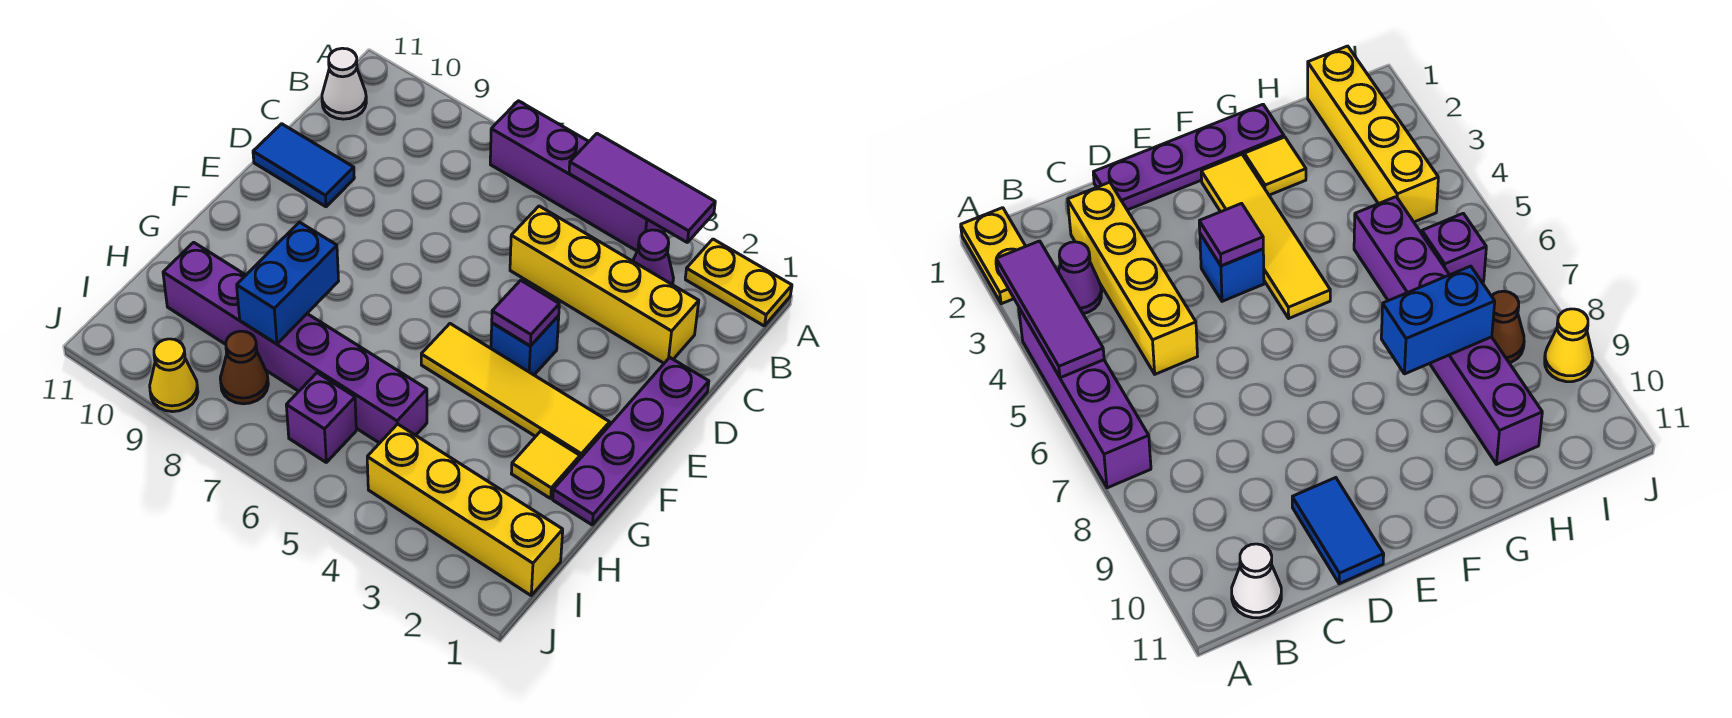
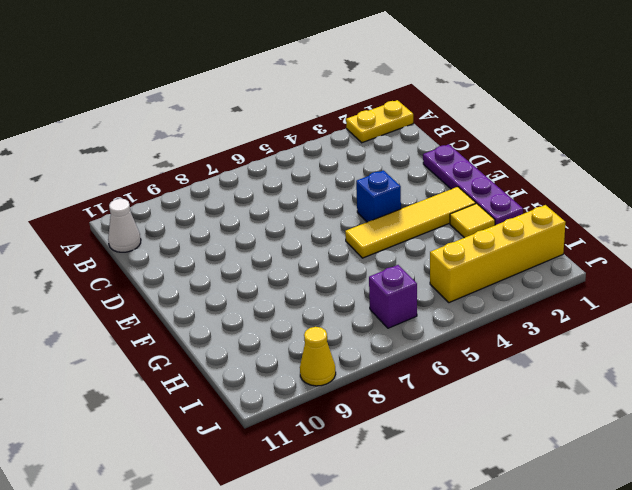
none -> purple brick A4:A7 level 1
none -> purple cone B3 level 1
none -> yellow brick C2:C5 level 1

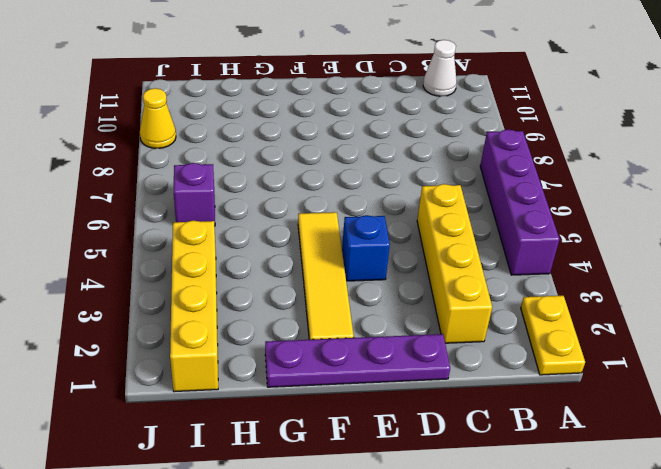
none -> purple cone B3 level 1
none -> blue tile D10:D11 level 1
none -> yellow tile G2 level 1

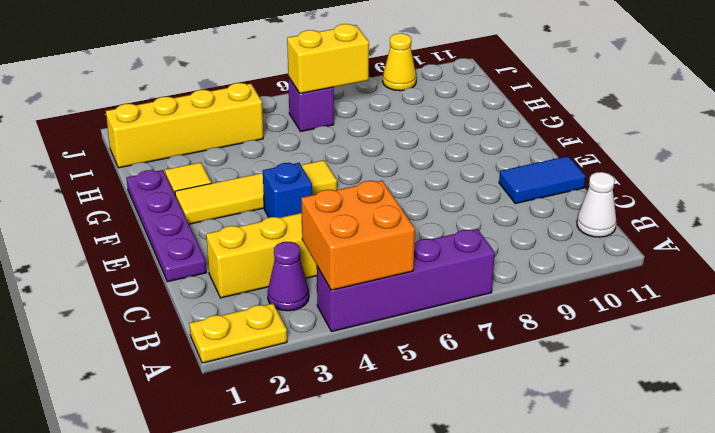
orange brick A4:B5 level 2 -> purple tile A3:A5 level 2
yellow brick I6:I7 level 2 -> none
none -> purple brick H5:H10 level 1
none -> brown cone I8 level 1
none -> purple tile E4 level 2

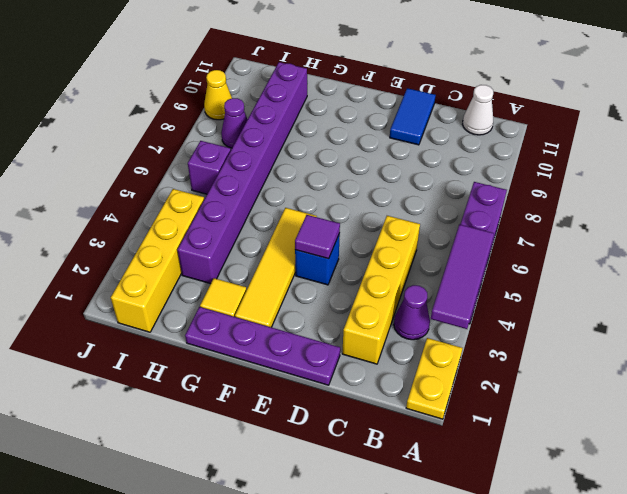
purple brick H3:H10 level 1 -> purple brick H5:H10 level 1
purple cone I8 level 1 -> brown cone I8 level 1
none -> blue brick G8:H8 level 2

